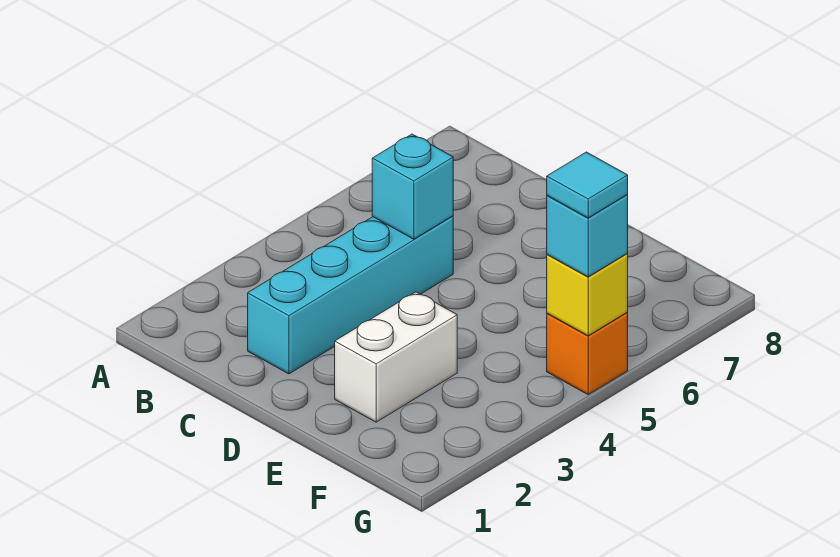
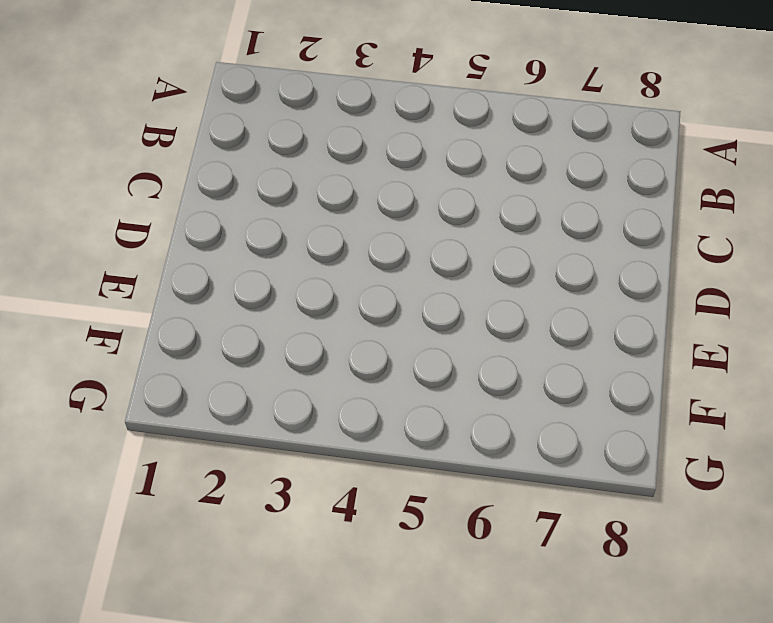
none -> cyan brick C2:C5 level 1
none -> white brick E2:E3 level 1

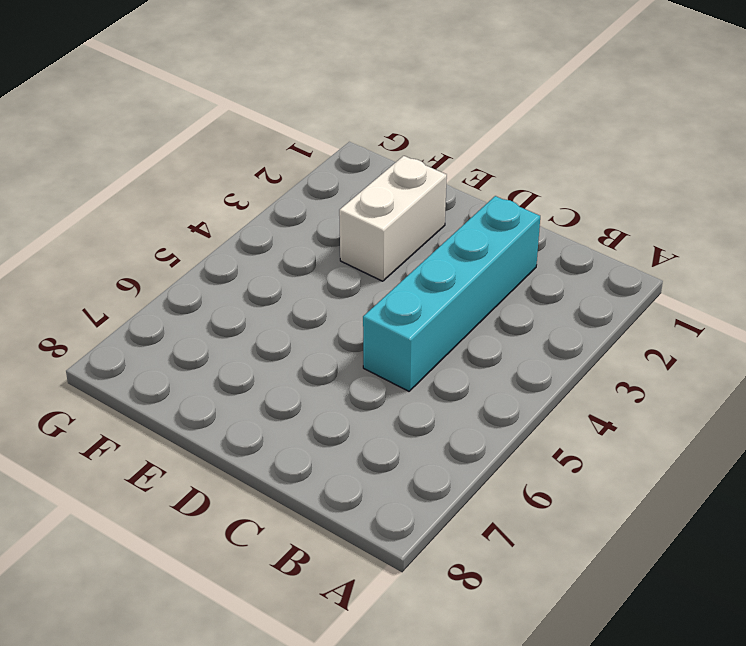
none -> orange brick G5 level 1
none -> cyan brick C5 level 2

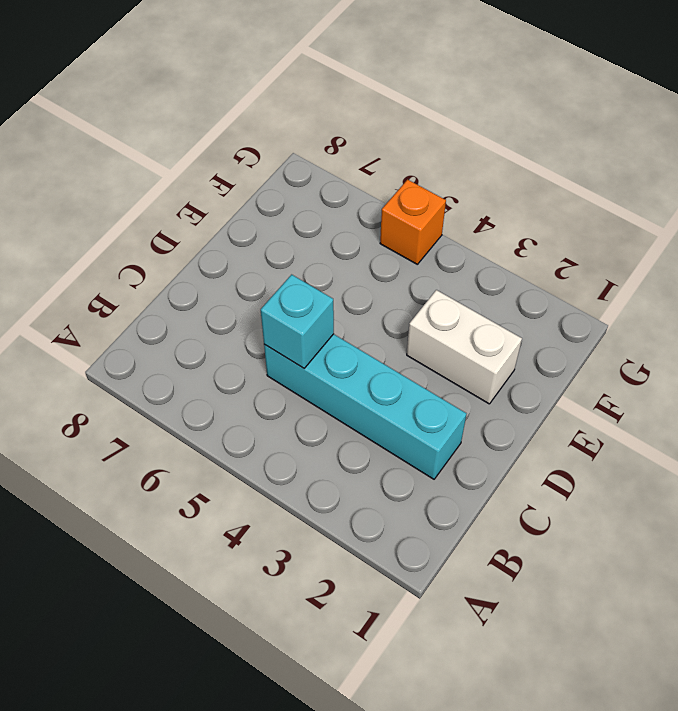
none -> yellow brick G5 level 2
none -> cyan brick G5 level 3

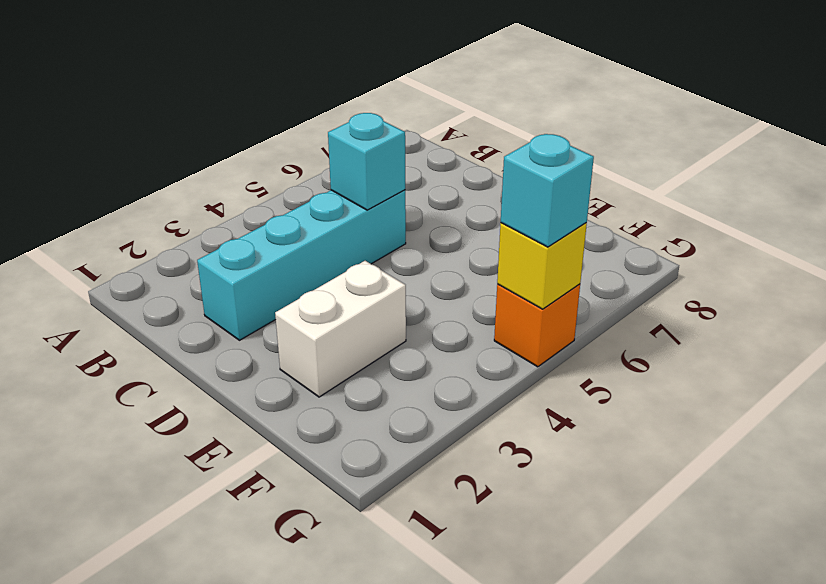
none -> cyan tile G5 level 4

